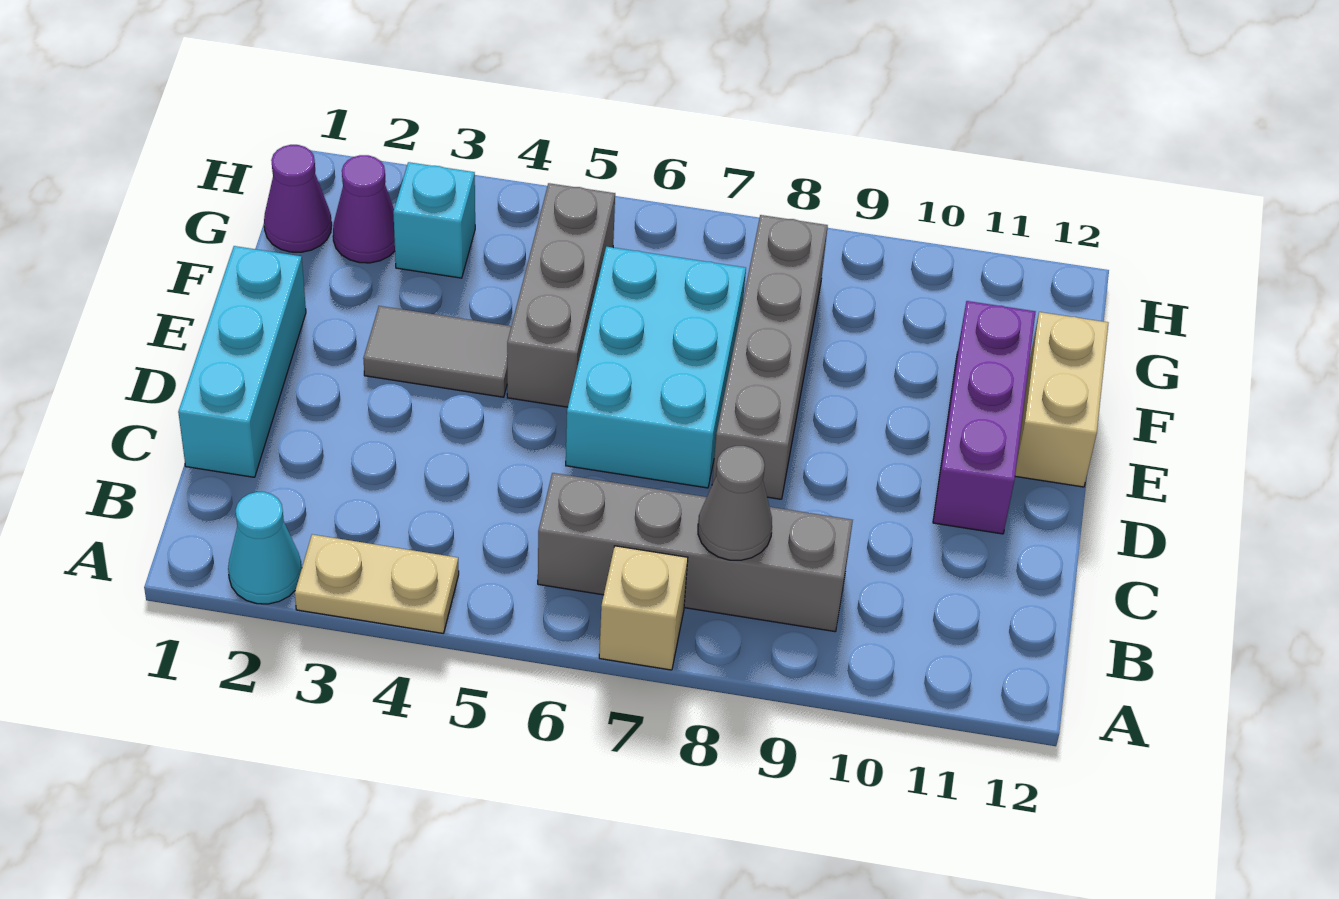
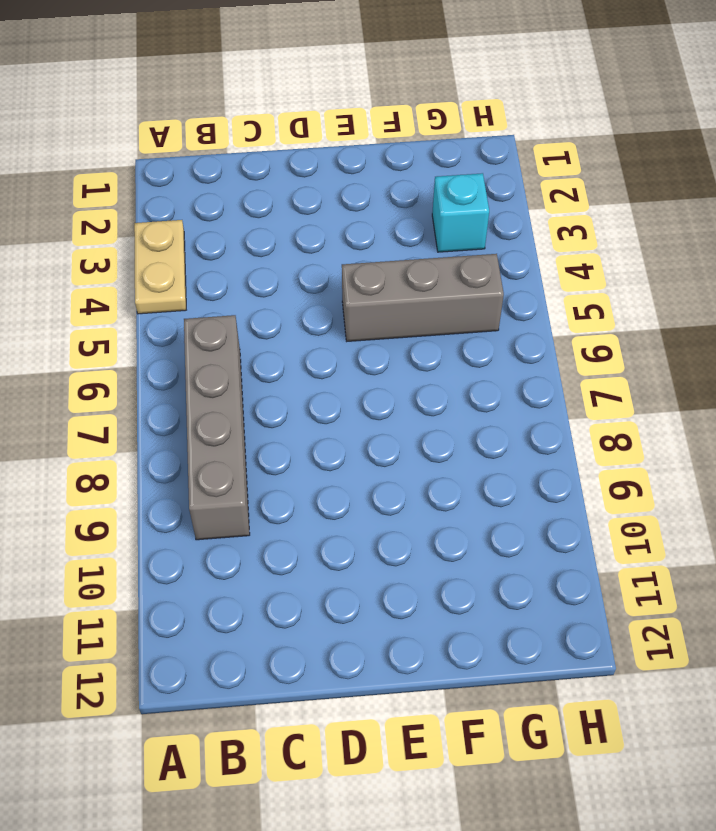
none -> cyan cone A2 level 1
none -> tan brick A7 level 1
none -> cyan brick C1:E1 level 1

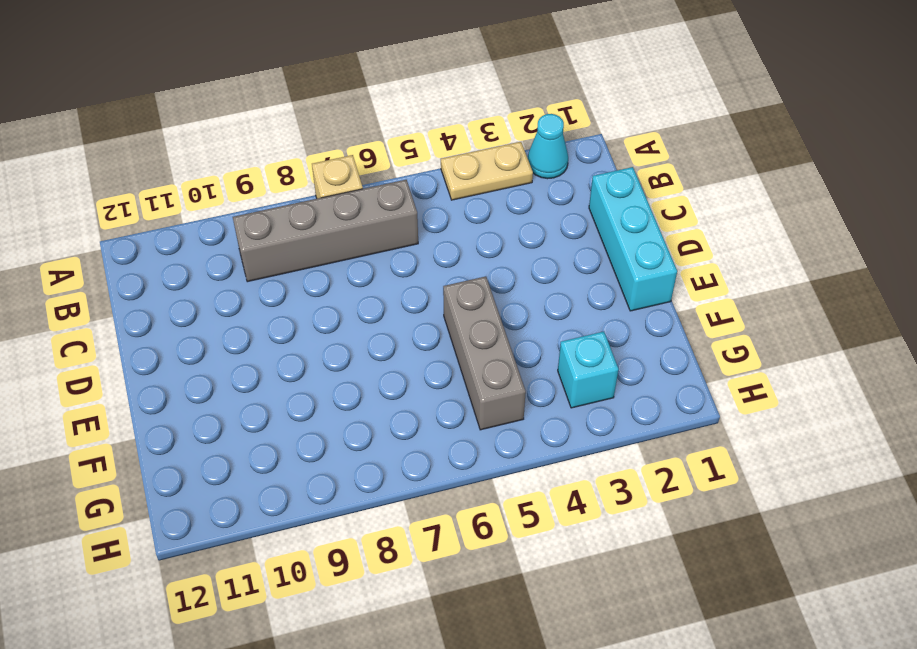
none -> cyan brick D6:F7 level 1
none -> grey brick D8:G8 level 1
none -> purple brick D11:F11 level 1

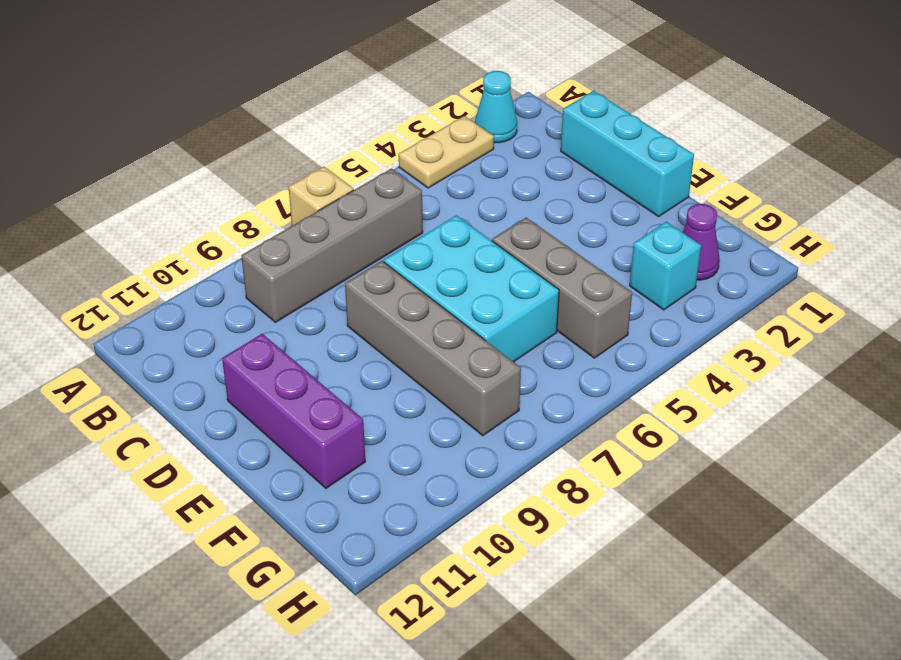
none -> grey tile E3:E4 level 1
none -> tan brick E12:F12 level 1
none -> purple cone G1 level 1

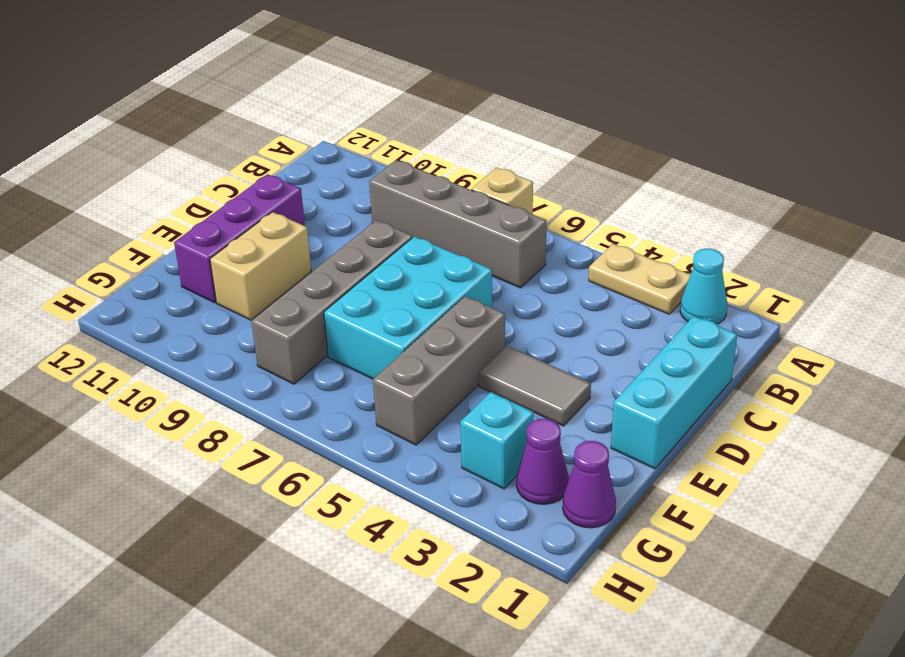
tan brick E10:F10 level 1 -> tan brick E12:F12 level 1
none -> grey cone B8 level 2

